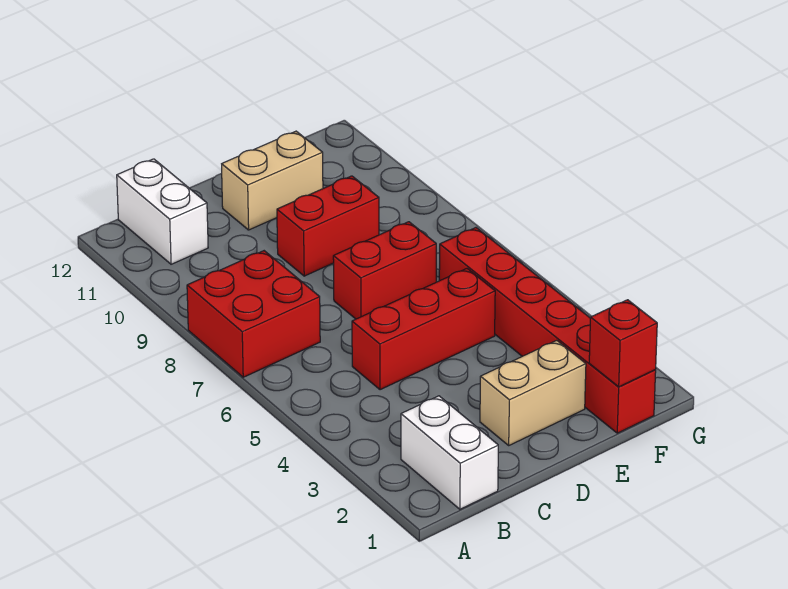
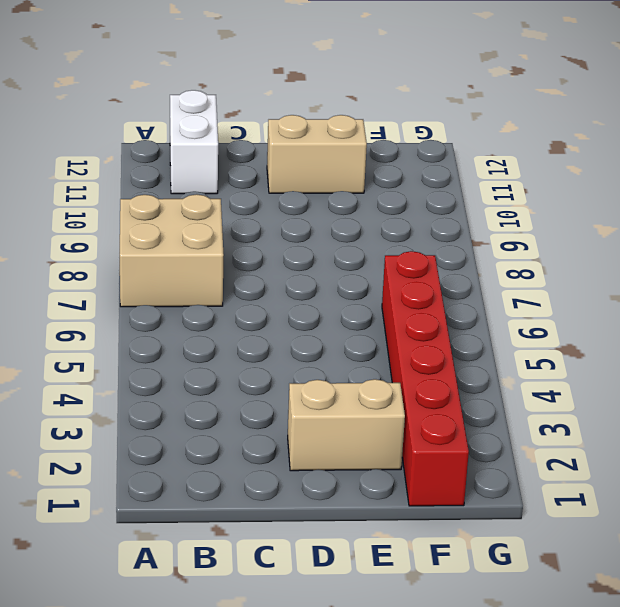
tan brick A7:B8 level 1 -> red brick A7:B8 level 1
none -> white brick B1:B2 level 1
none -> red brick C5:E5 level 1

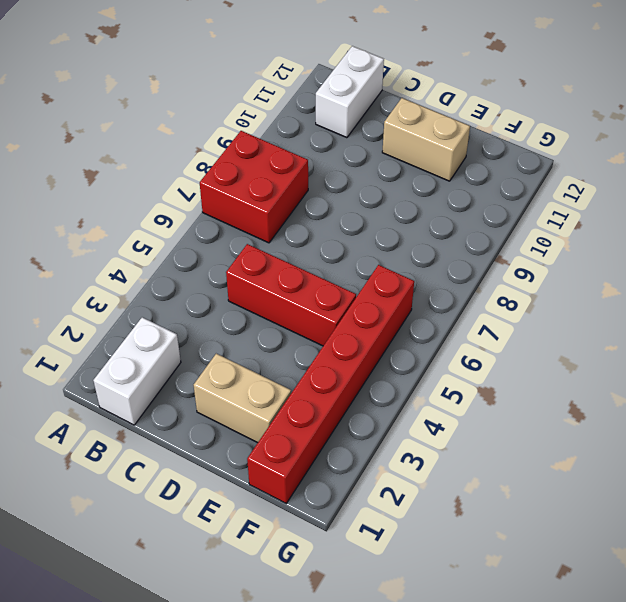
none -> red brick D7:E7 level 1
none -> red brick D9:E9 level 1

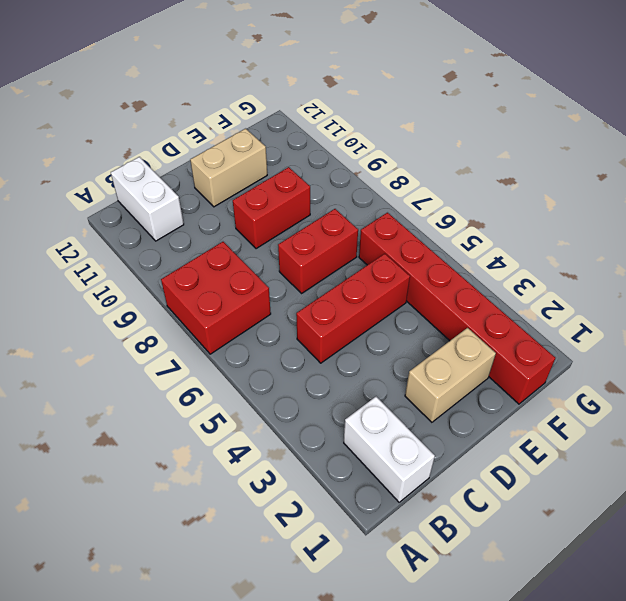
none -> red brick F1 level 2

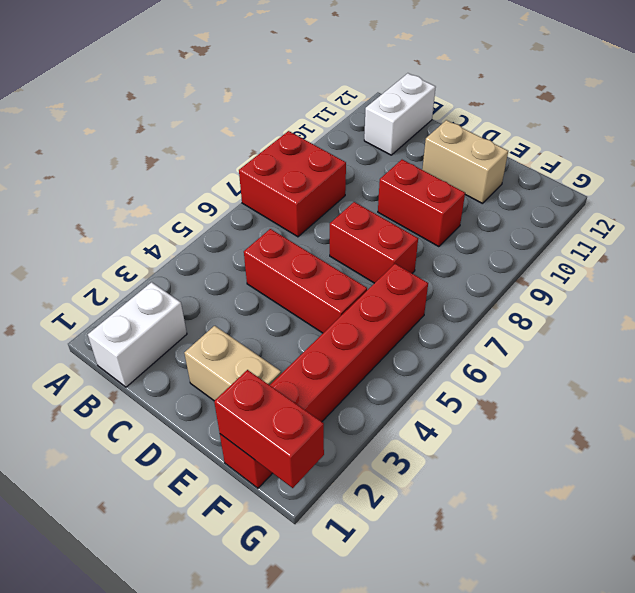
red brick F1:G1 level 2 -> red brick F1 level 2

